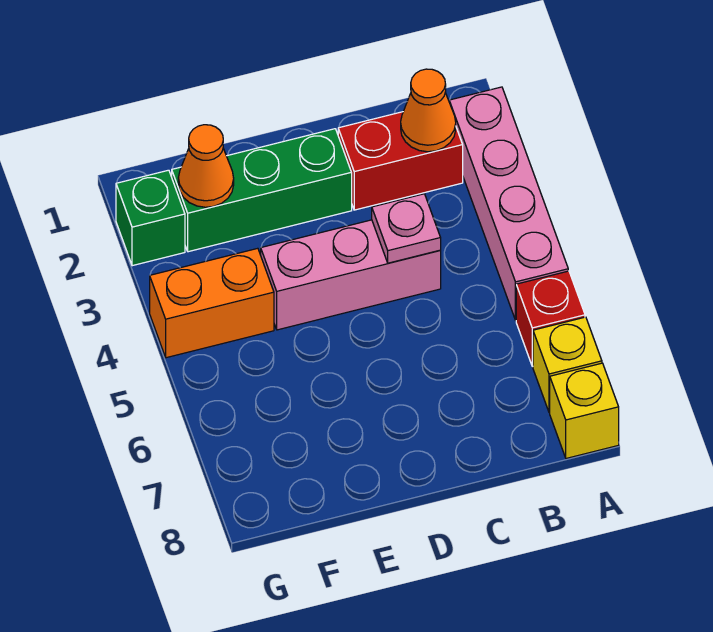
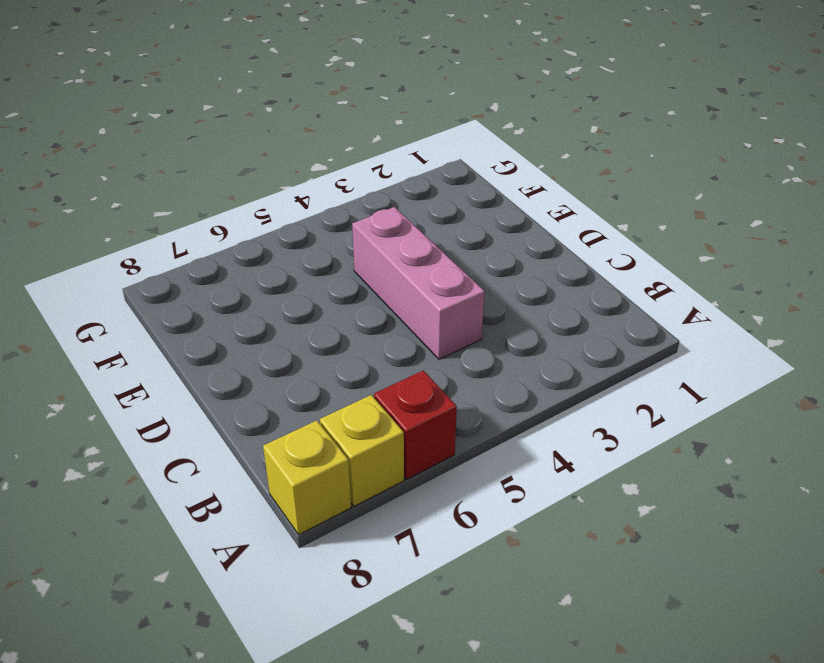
none -> pink brick A2:A5 level 1
none -> red brick B2:C2 level 1
none -> green brick D2:F2 level 1

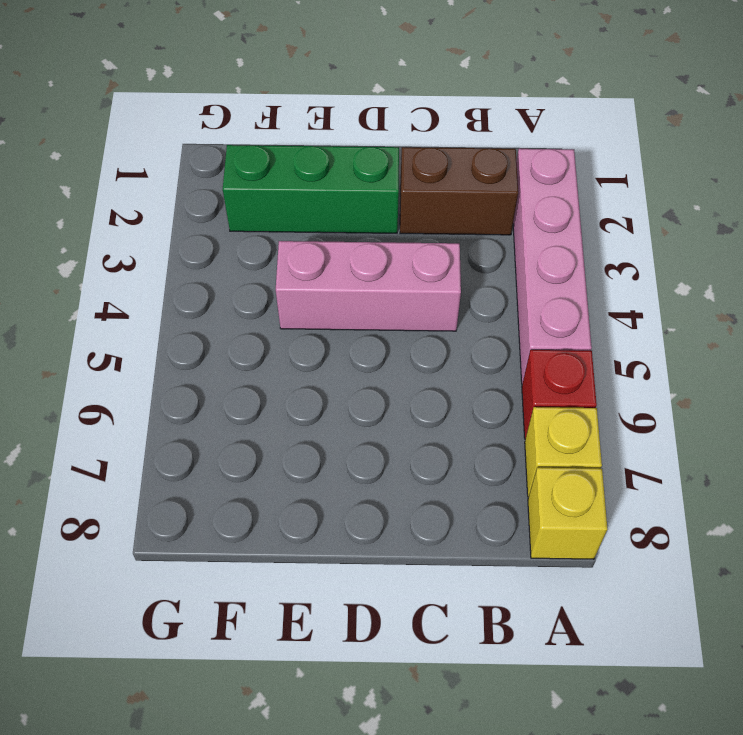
brown brick B2:C2 level 1 -> red brick B2:C2 level 1
none -> orange brick F4:G4 level 1
none -> green brick G2 level 1
none -> orange cone B2 level 2

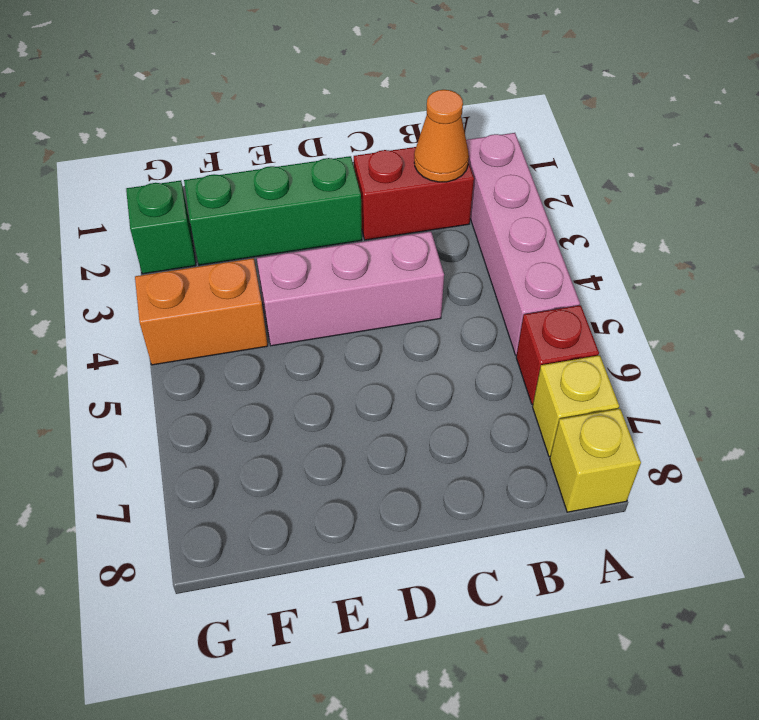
none -> pink plate C4 level 2
none -> orange cone F2 level 2

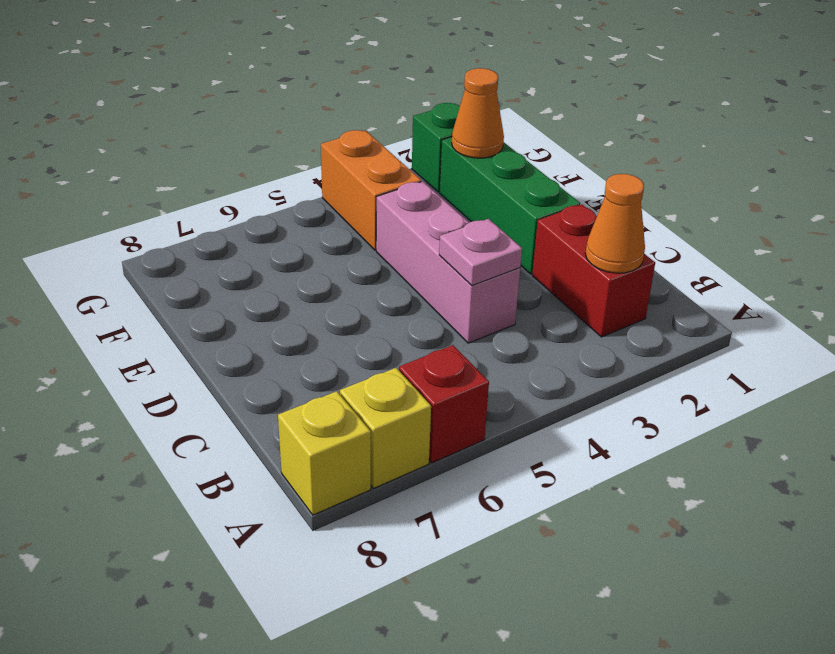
none -> pink brick A2:A5 level 1

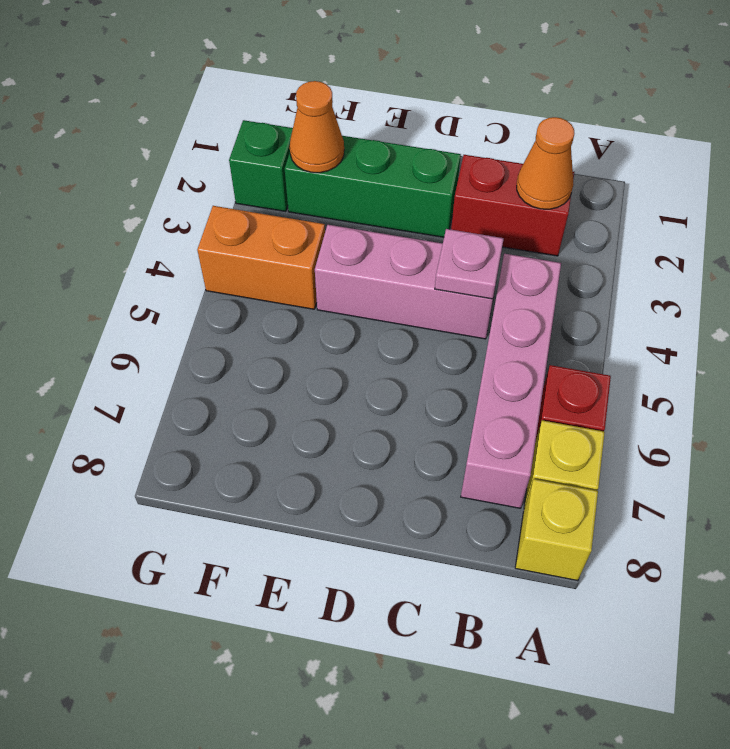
pink brick B4:B7 level 1 -> pink brick A2:A5 level 1

